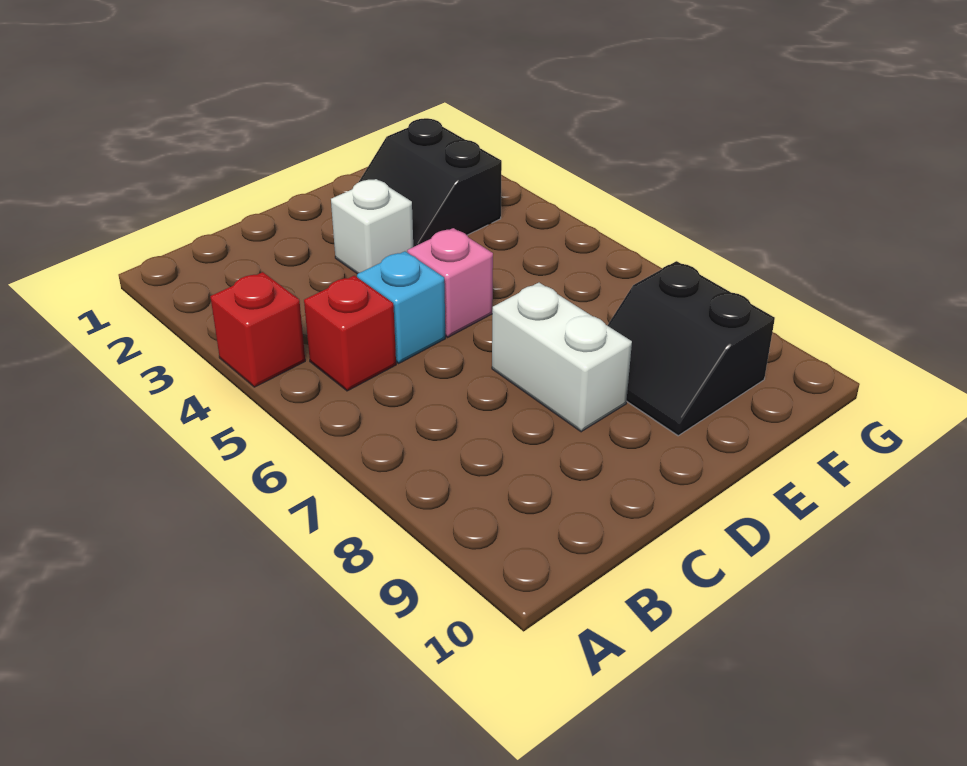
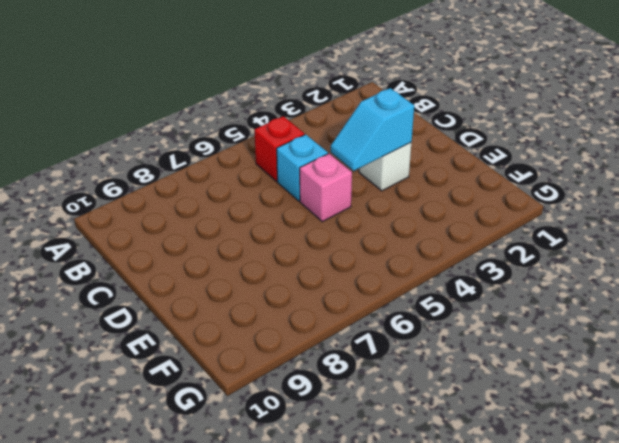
cyan slope D3:D4 level 2 top 3 -> none
none -> red brick A4 level 1
none -> white brick D7:D8 level 1

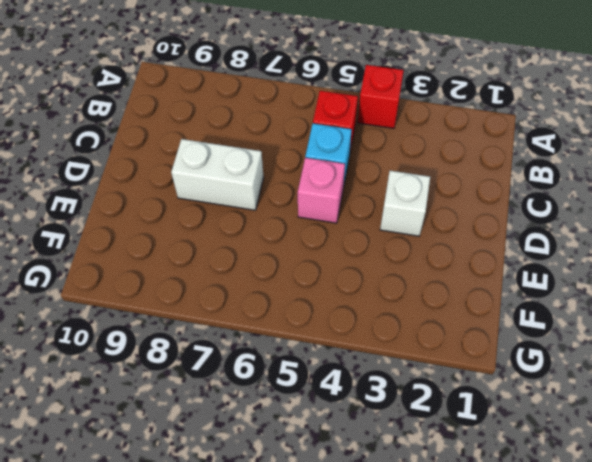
none -> black slope E2:F3 level 1 top F
none -> black slope E8:F9 level 1 top F

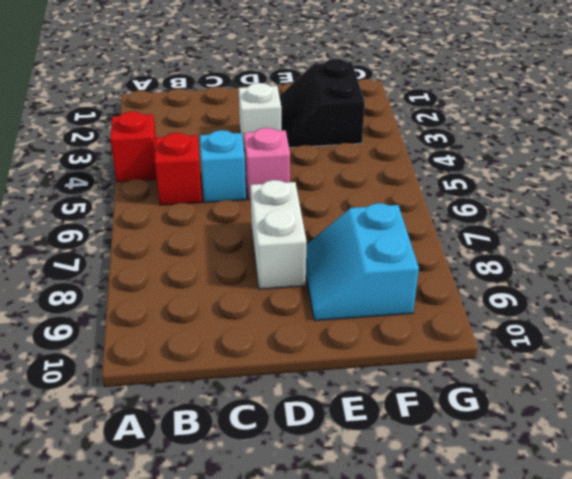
cyan slope E8:F9 level 1 top F -> black slope E8:F9 level 1 top F

